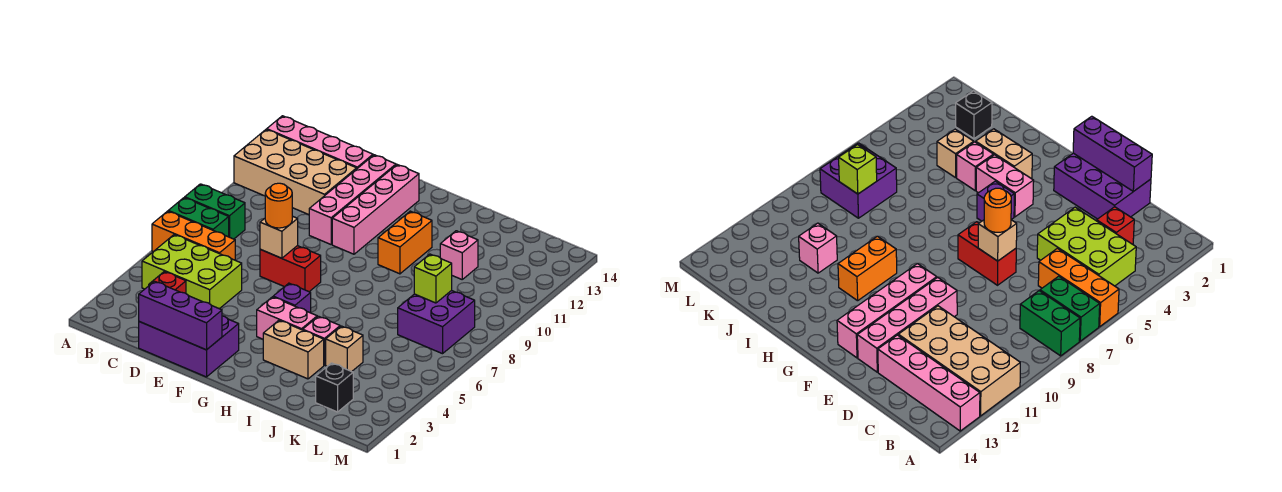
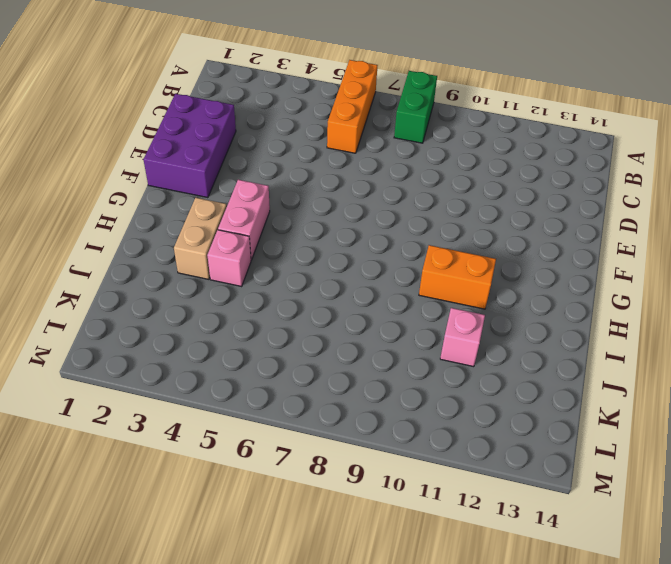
none -> green brick A7:B7 level 1
none -> tan brick A11:D12 level 1
none -> pink brick A13:D13 level 1

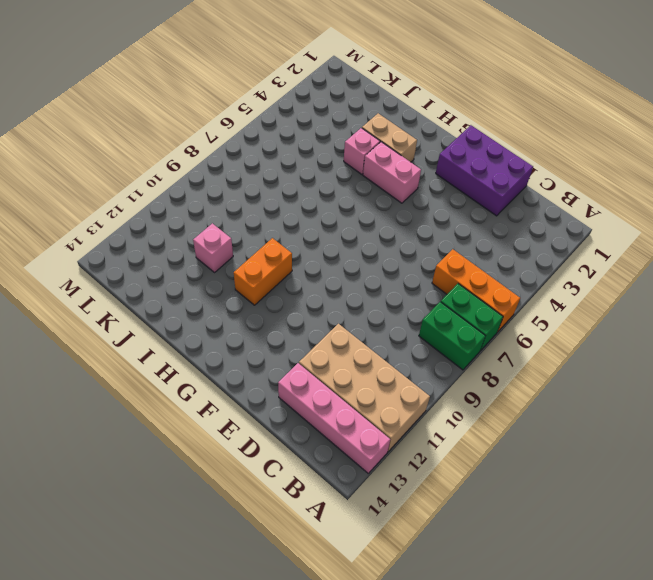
none -> lime brick B4:D5 level 1
none -> red brick C3 level 1
none -> red brick E7:F7 level 1

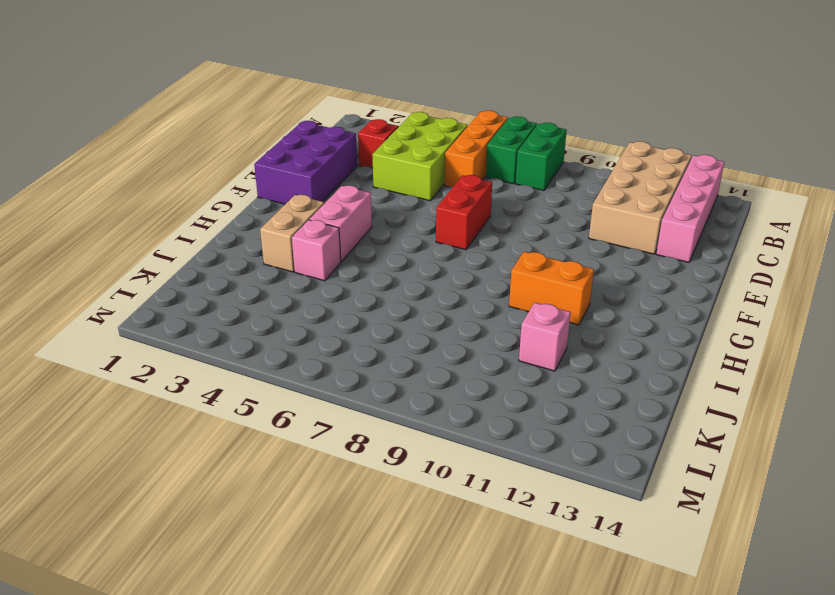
none -> pink brick E10:E13 level 1
none -> pink brick F10:F13 level 1
none -> purple brick G5 level 1

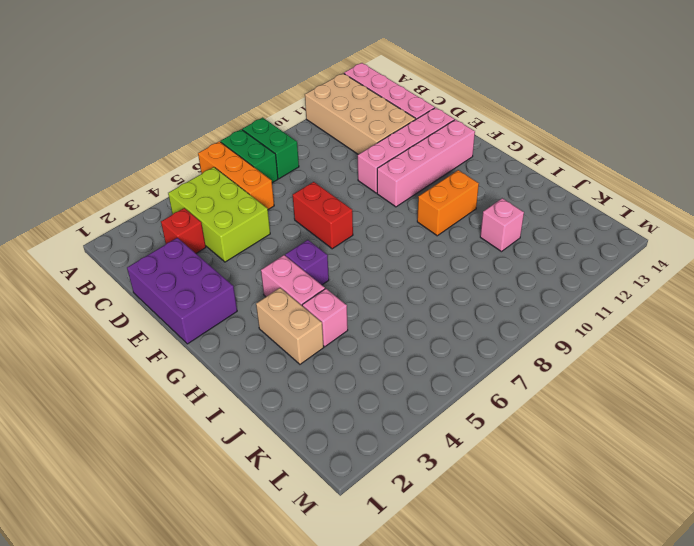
none -> tan brick J4 level 1
none -> black brick K2 level 1
none -> purple brick K7:L8 level 1

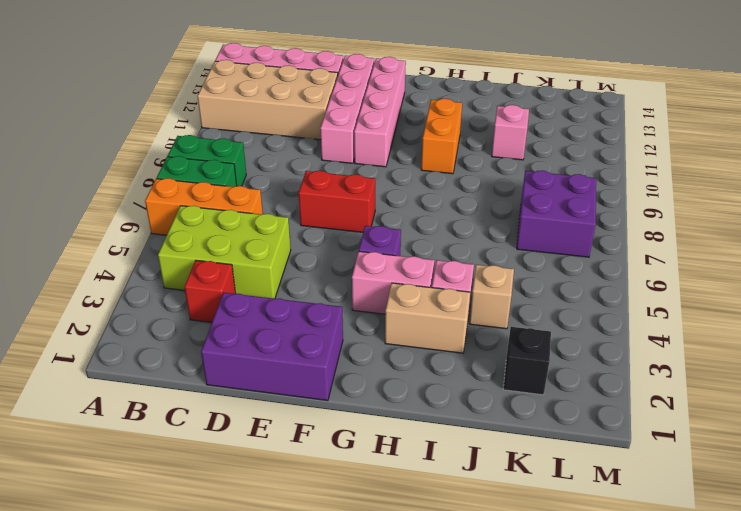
none -> purple brick D1:F1 level 2
none -> tan brick E7 level 2
none -> lime brick K8 level 2

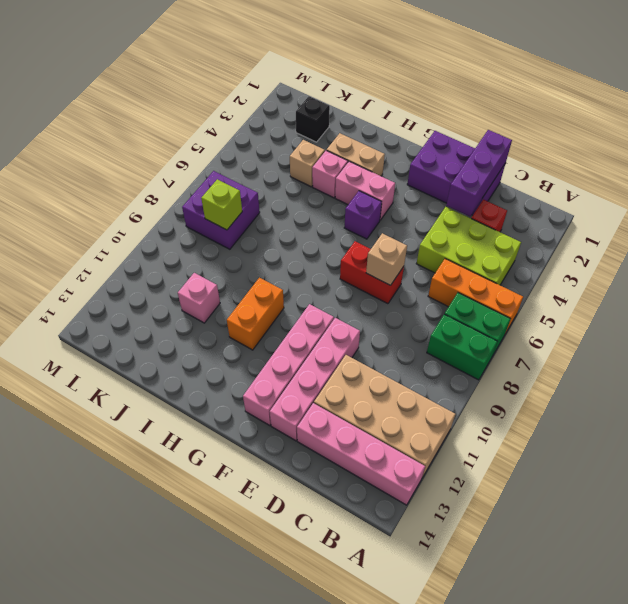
purple brick D1:D3 level 2 -> purple brick D1:F1 level 2
none -> orange round brick E7 level 3

